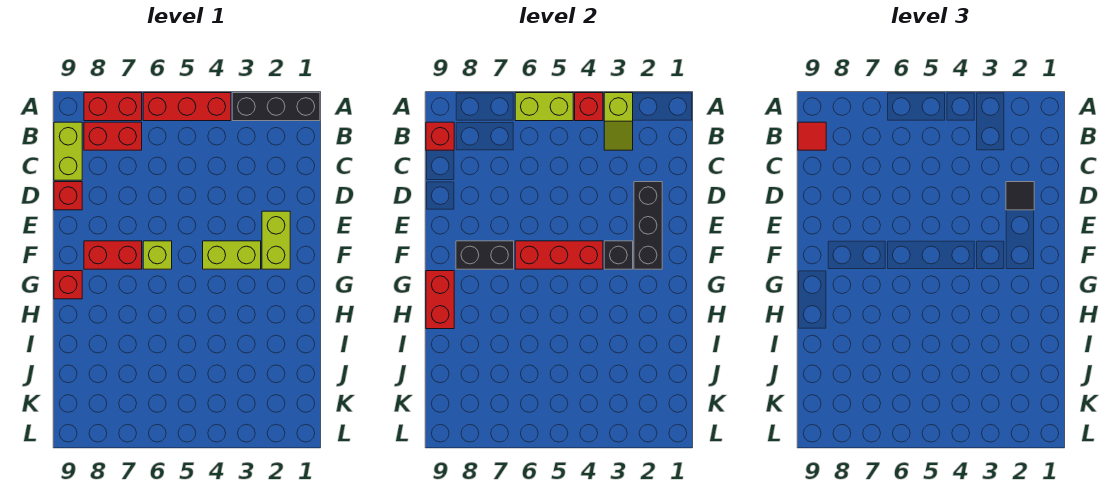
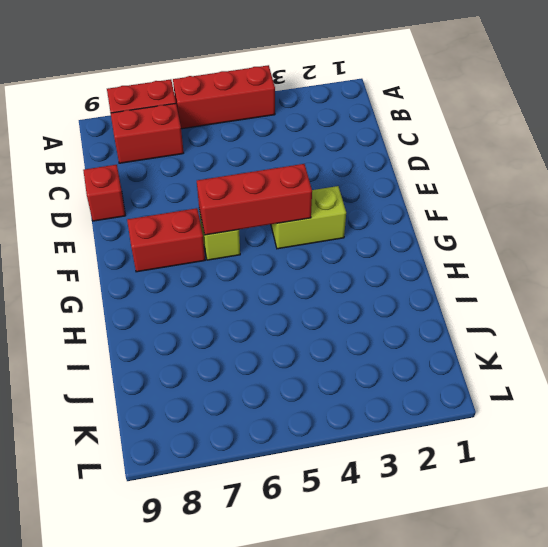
none -> black brick A1:A3 level 1
none -> lime brick B9:C9 level 1
none -> lime brick E2:F2 level 1

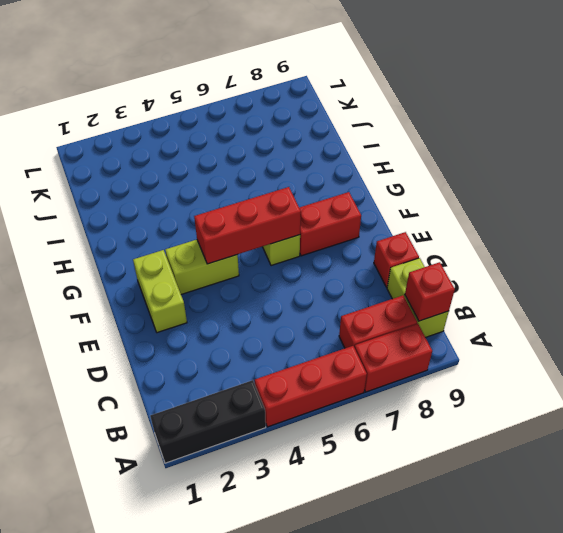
none -> red brick G9 level 1
none -> lime slope A3:B3 level 2 top A
none -> red brick A4 level 2

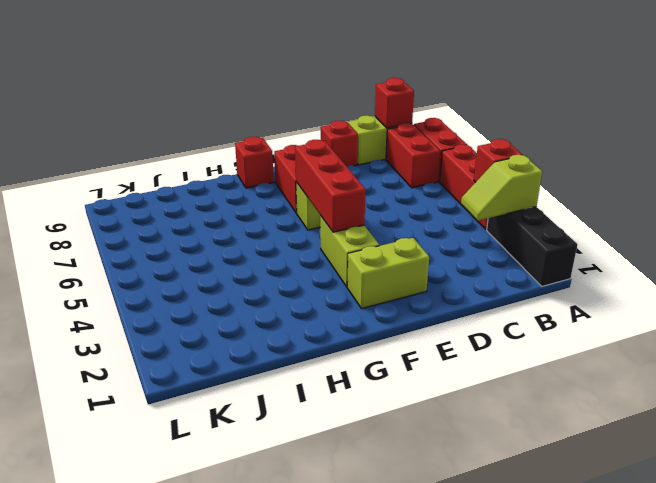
none -> lime brick A5:A6 level 2
none -> black brick D2:F2 level 2
none -> black brick F3 level 2

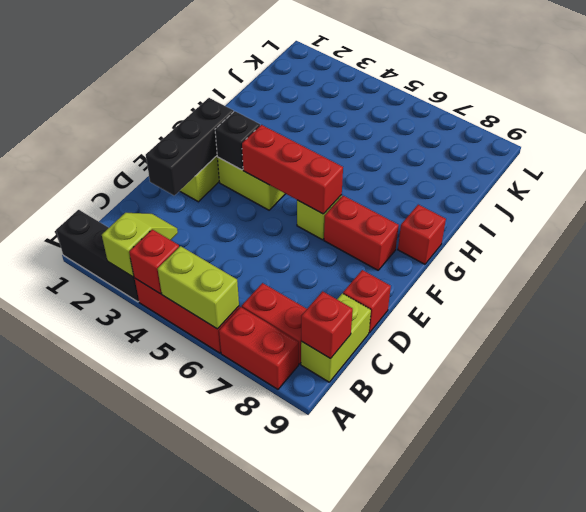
none -> black brick F7:F8 level 2
none -> red brick G9:H9 level 2
none -> red tile B9 level 3

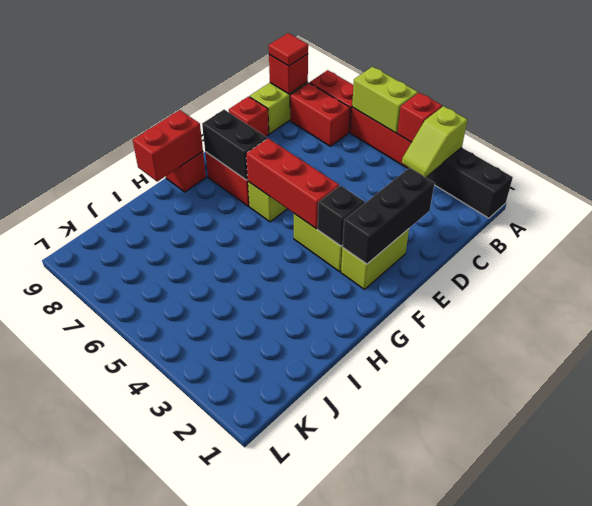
none -> black tile D2 level 3

